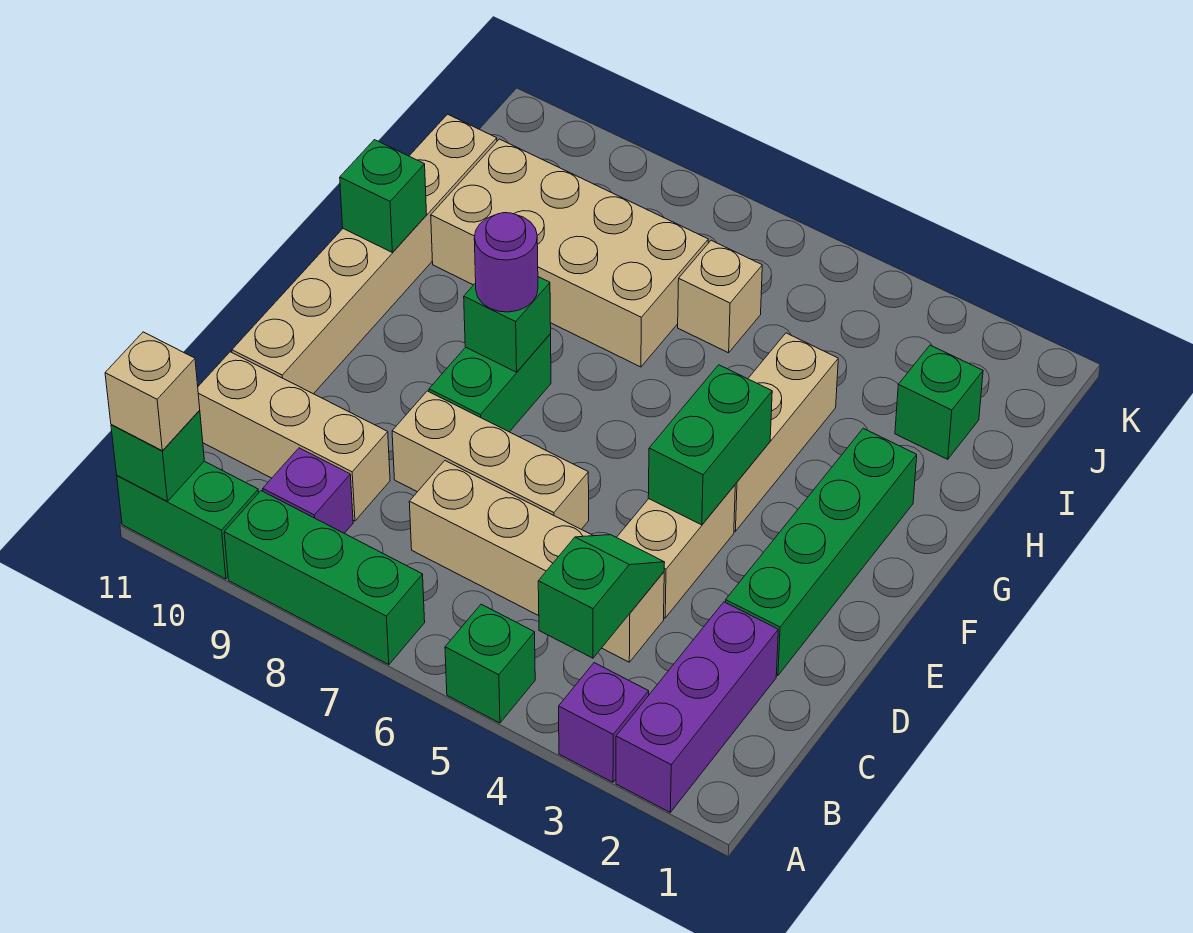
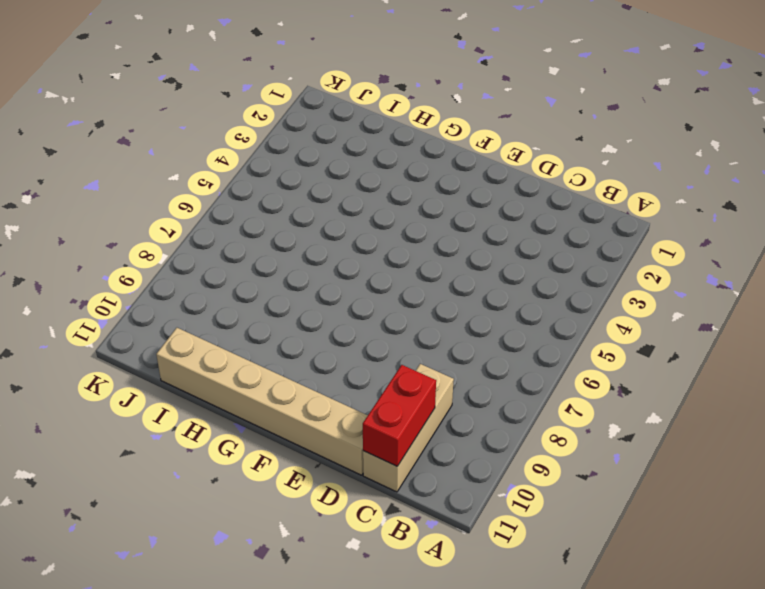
red brick C10:C11 level 2 -> none
none -> purple brick A2:C2 level 1
none -> purple brick A3 level 1
none -> green brick A5 level 1

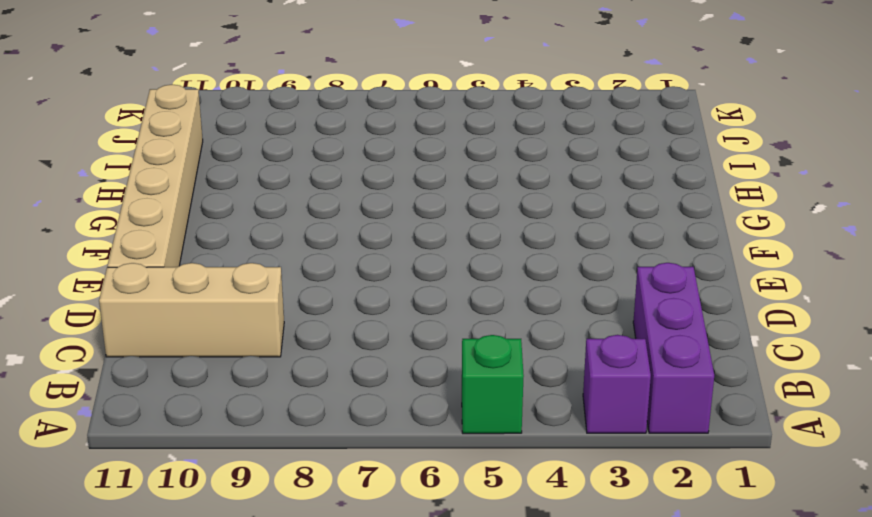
none -> green brick A7:A9 level 1
none -> green brick A10:A11 level 1
none -> purple brick B9 level 1

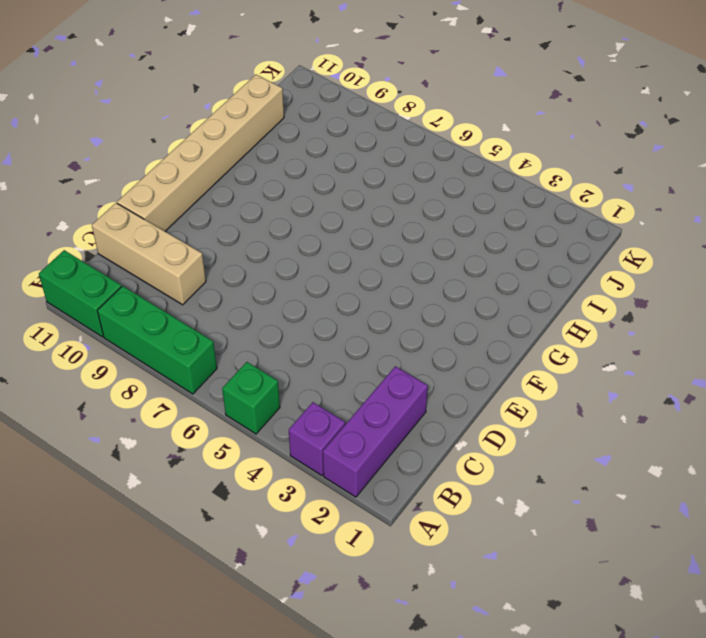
none -> purple brick B9 level 1
none -> tan brick C4:C7 level 1
none -> green brick D2:G2 level 1

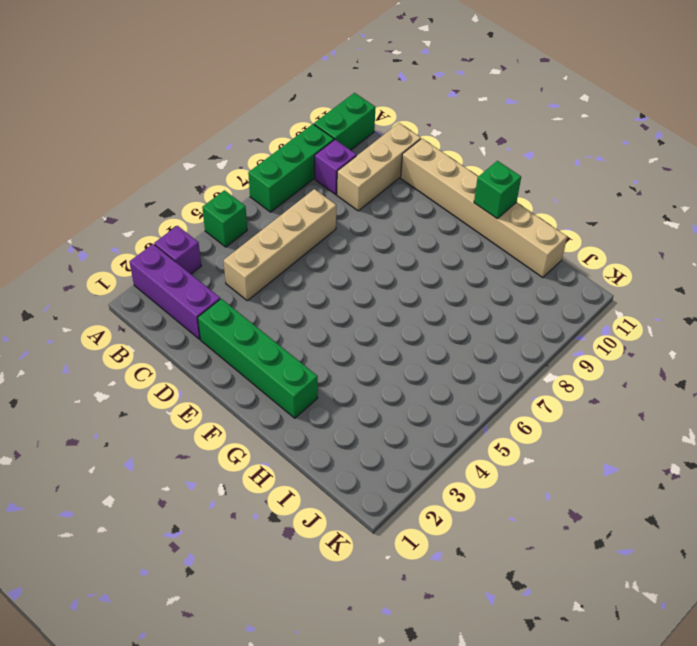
none -> tan brick D4:E4 level 1
none -> tan brick D6:D8 level 1
none -> green brick E8:F8 level 1

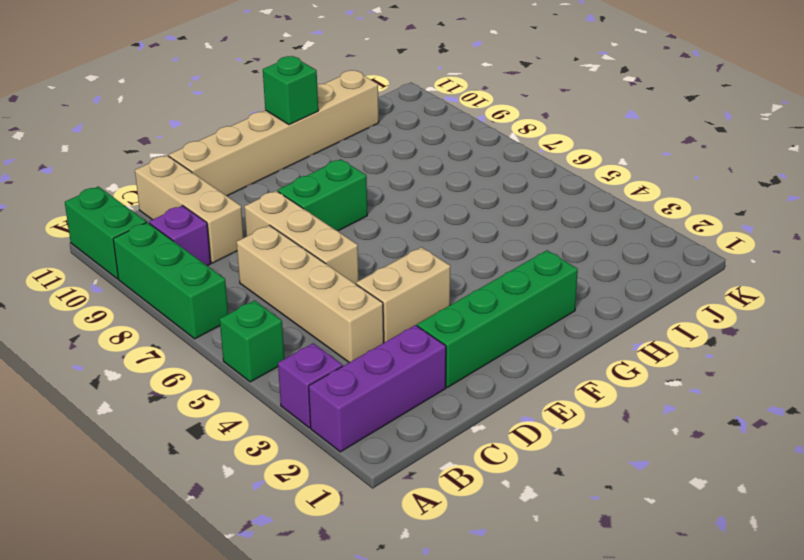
none -> tan brick F4:H4 level 1
none -> tan brick H7:I10 level 1
none -> green brick I2 level 1

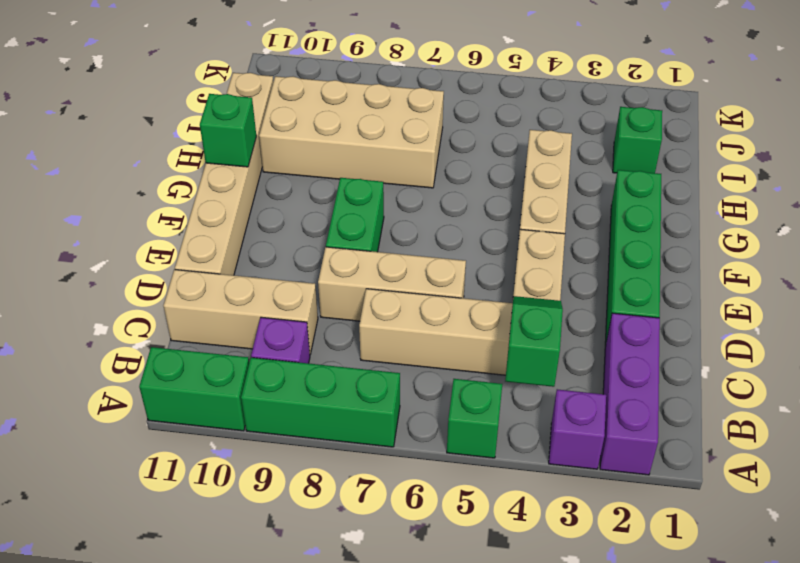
none -> tan brick I6 level 1
none -> green brick A11 level 2
none -> green brick E4:F4 level 2

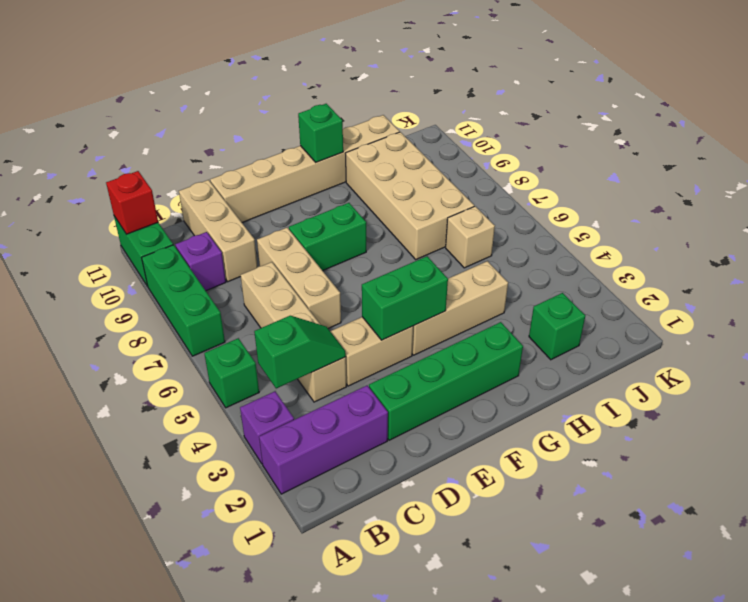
red brick A11 level 2 -> green brick A11 level 2
none -> green brick F8 level 2
none -> tan brick A11 level 3
none -> purple round brick F8 level 3

